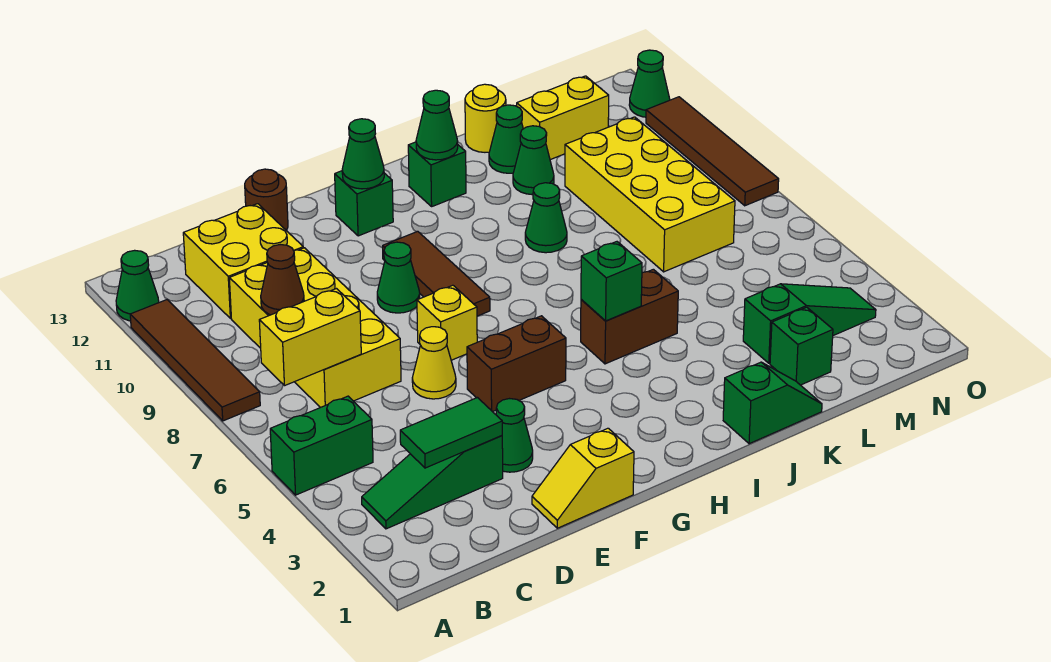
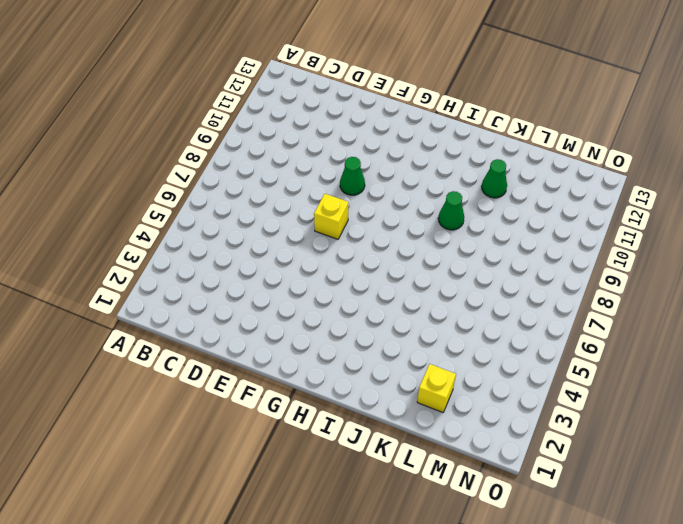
yellow brick L2 level 1 -> green brick L2 level 1
none -> green brick A5:B5 level 1
none -> brown tile A8:A11 level 1
none -> green cone A12 level 1
none -> green slope B3:D3 level 1 top D

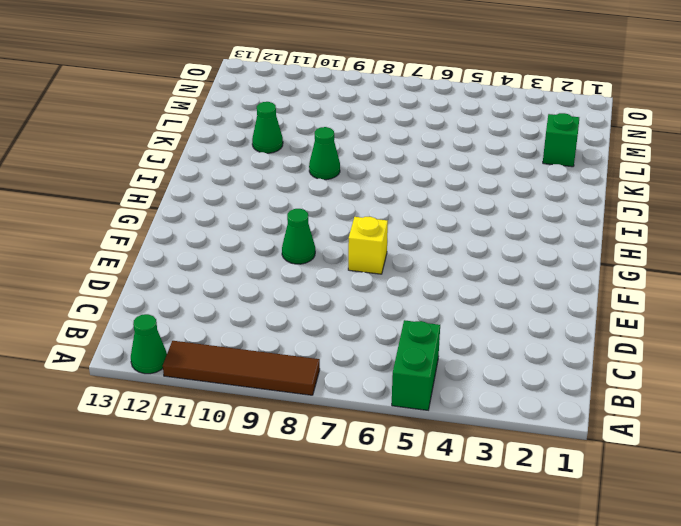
none -> green slope B3:D3 level 1 top D
none -> yellow brick C7:D10 level 1
none -> yellow brick C11:D12 level 1
none -> yellow slope E1:F1 level 1 top F

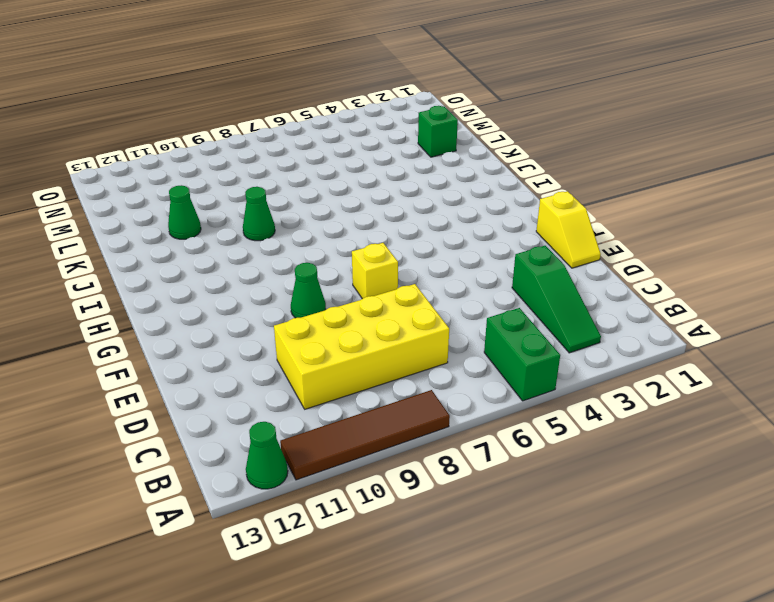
none -> yellow brick C11:D12 level 1
none -> green cone E3 level 1
none -> yellow cone E6 level 1
none -> brown round brick E13 level 1

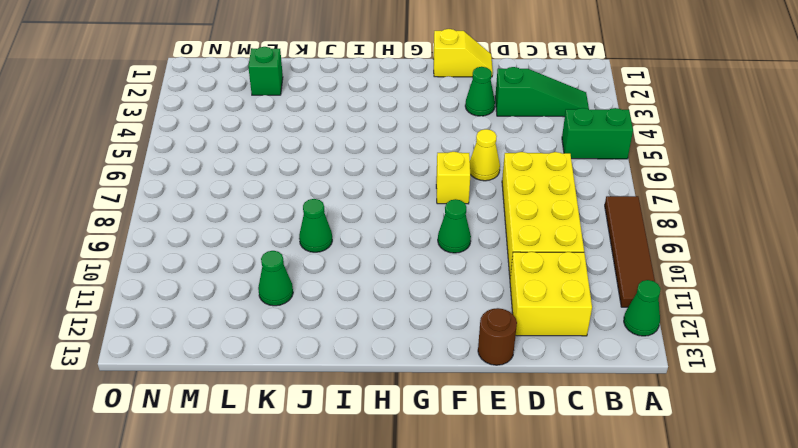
none -> brown brick F5:G5 level 1
none -> brown tile G8:G10 level 1
none -> green brick G12 level 1
none -> brown brick I5:J5 level 1

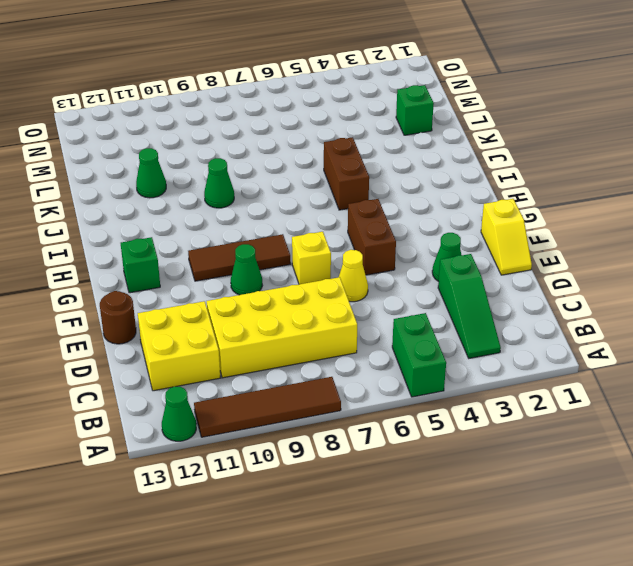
none -> green brick I12 level 1
none -> green slope J1:K1 level 1 top J
none -> green cone K12 level 1
none -> yellow round brick K13 level 1

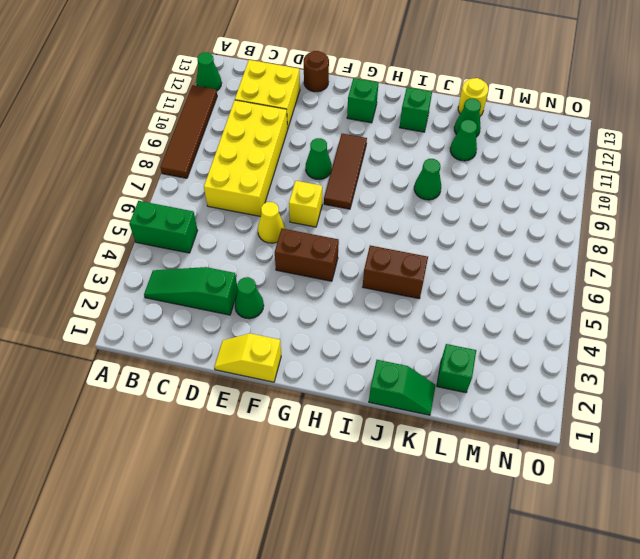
none -> green slope L3:N3 level 1 top L
none -> yellow brick L7:M10 level 1
none -> yellow brick L12:M12 level 1
none -> brown tile O8:O11 level 1

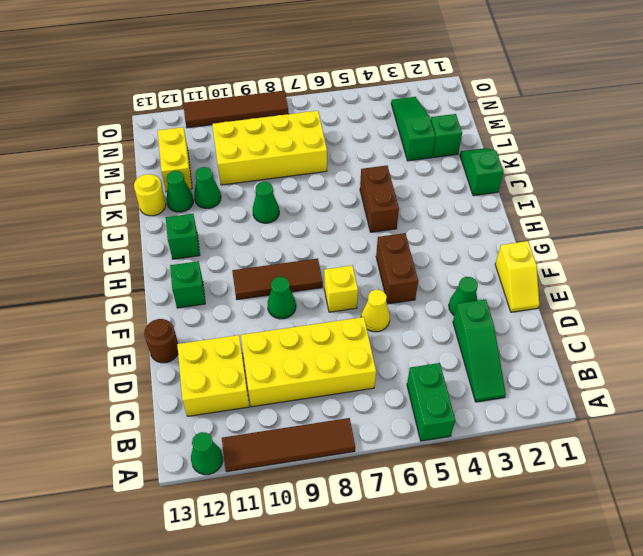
none -> green cone O12 level 1
none -> yellow brick B7:C7 level 2
none -> green tile C3:D3 level 2
none -> brown cone C9 level 2

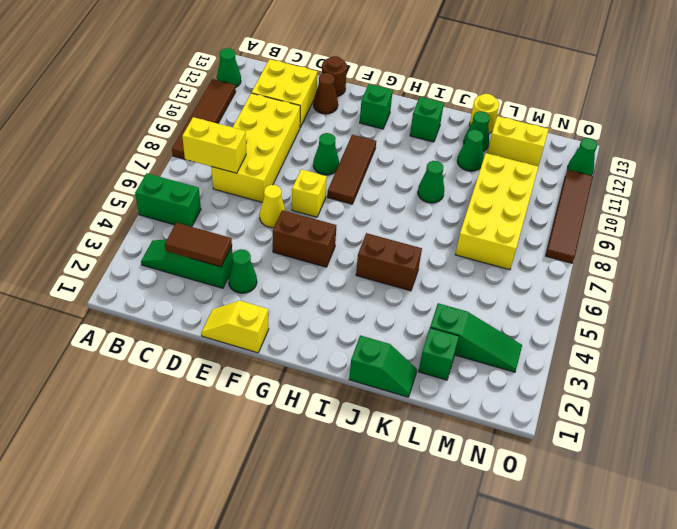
brown tile C3:D3 level 2 -> green tile C3:D3 level 2
brown cone E12 level 1 -> brown cone C9 level 2
none -> green cone G12 level 2
none -> green brick I5 level 2
none -> green cone I12 level 2

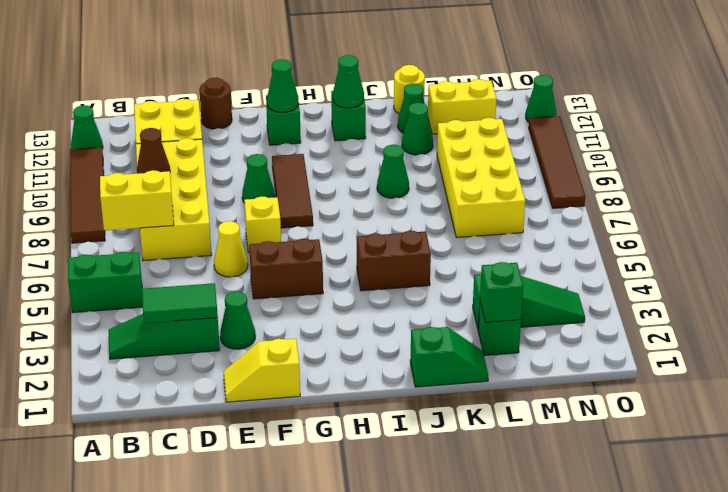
green brick L2 level 2 -> green brick I5 level 2

